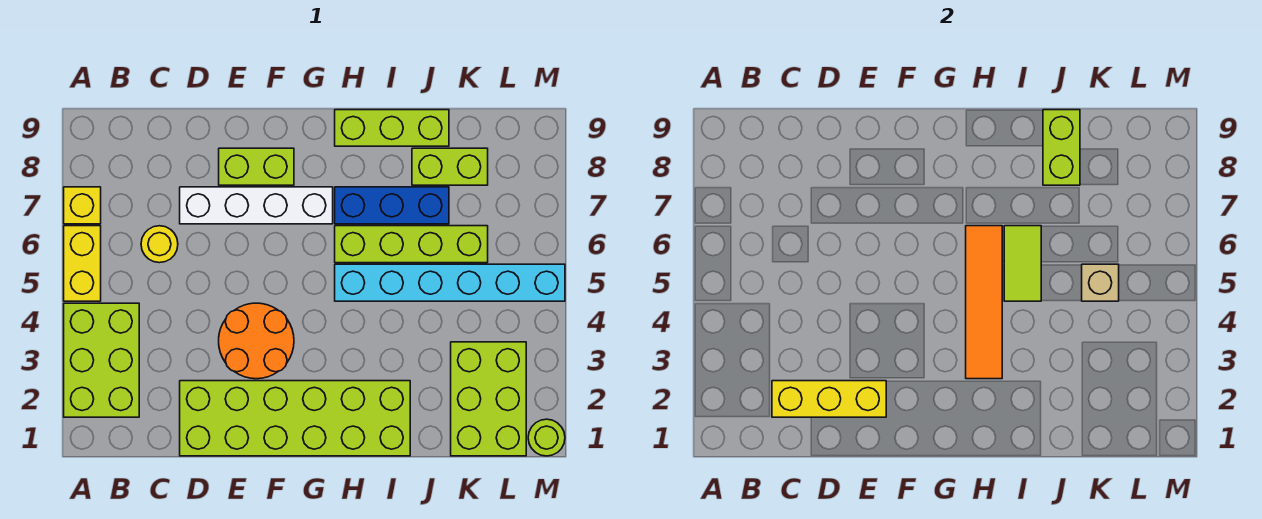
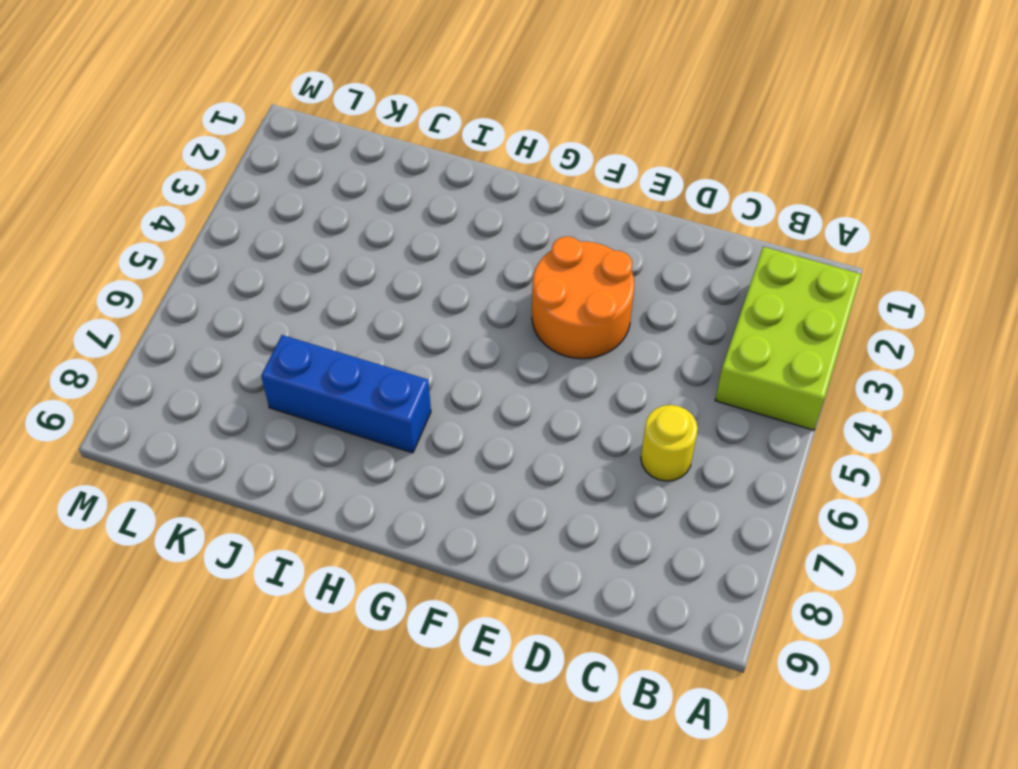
none -> yellow brick A5:A6 level 1
none -> yellow brick A7 level 1
none -> lime brick D1:I2 level 1

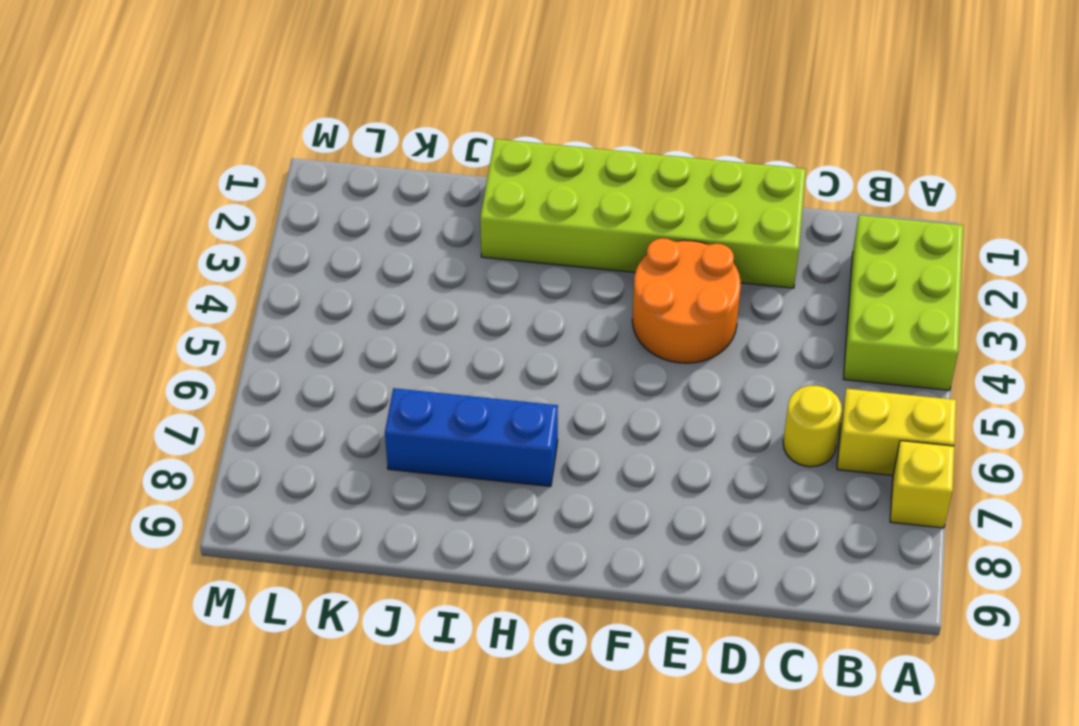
yellow brick A6:B6 level 1 -> yellow brick A5:A6 level 1
none -> white brick D7:G7 level 1
none -> lime brick E8:F8 level 1
none -> cyan brick H5:M5 level 1

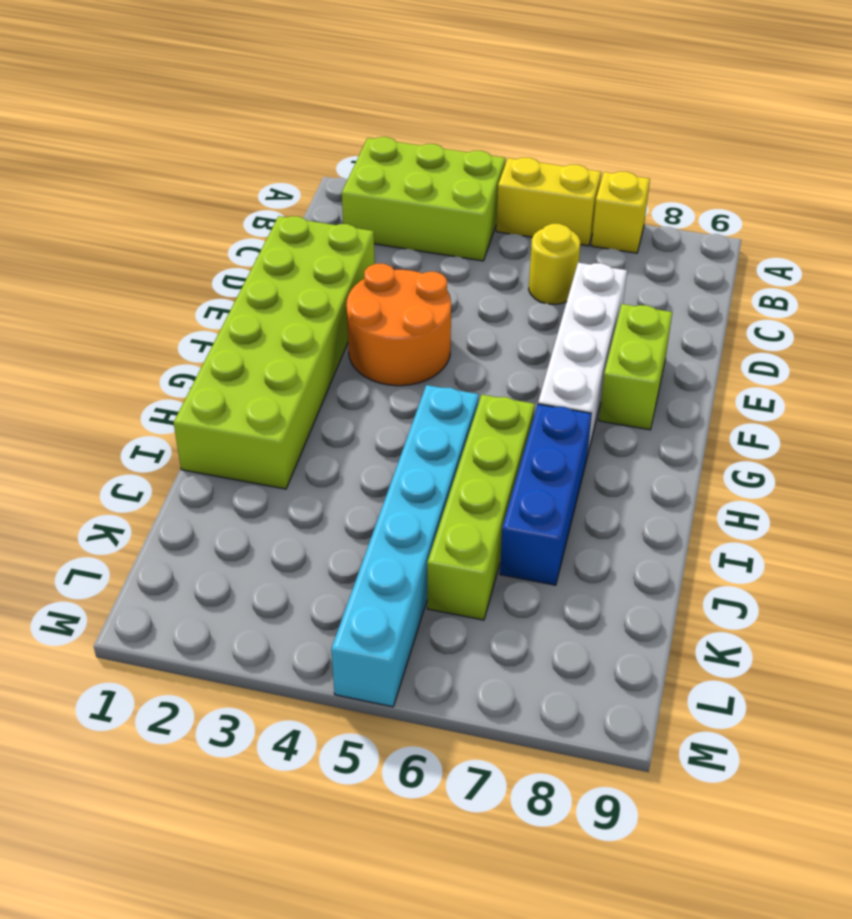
none -> lime brick H9:J9 level 1
none -> lime brick J8:K8 level 1
none -> lime brick K1:L3 level 1

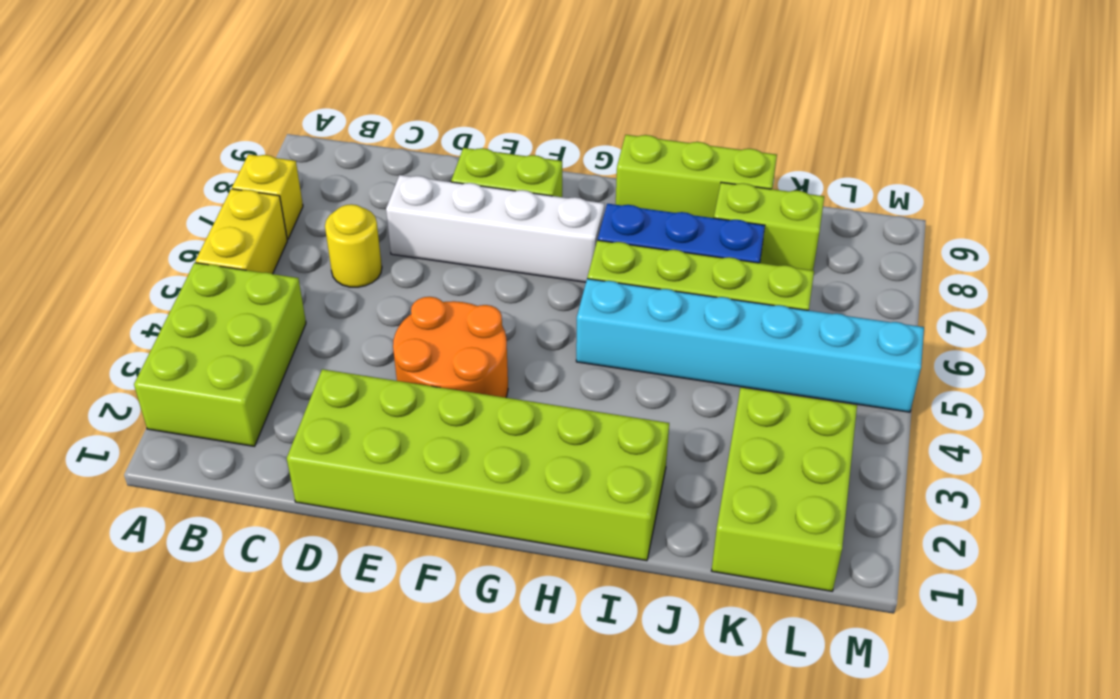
none -> lime round brick M1 level 1
none -> yellow brick C2:E2 level 2
none -> orange tile H3:H6 level 2

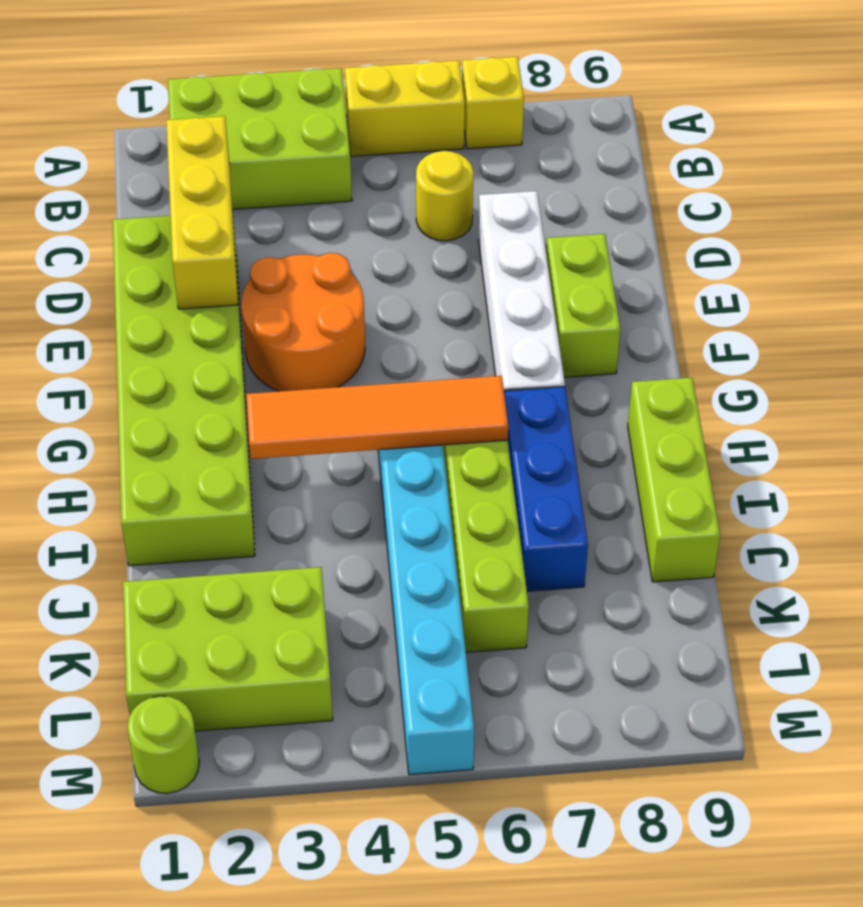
none -> lime brick J8:K8 level 1
none -> lime tile I5:I6 level 2
none -> lime brick J8:J9 level 2

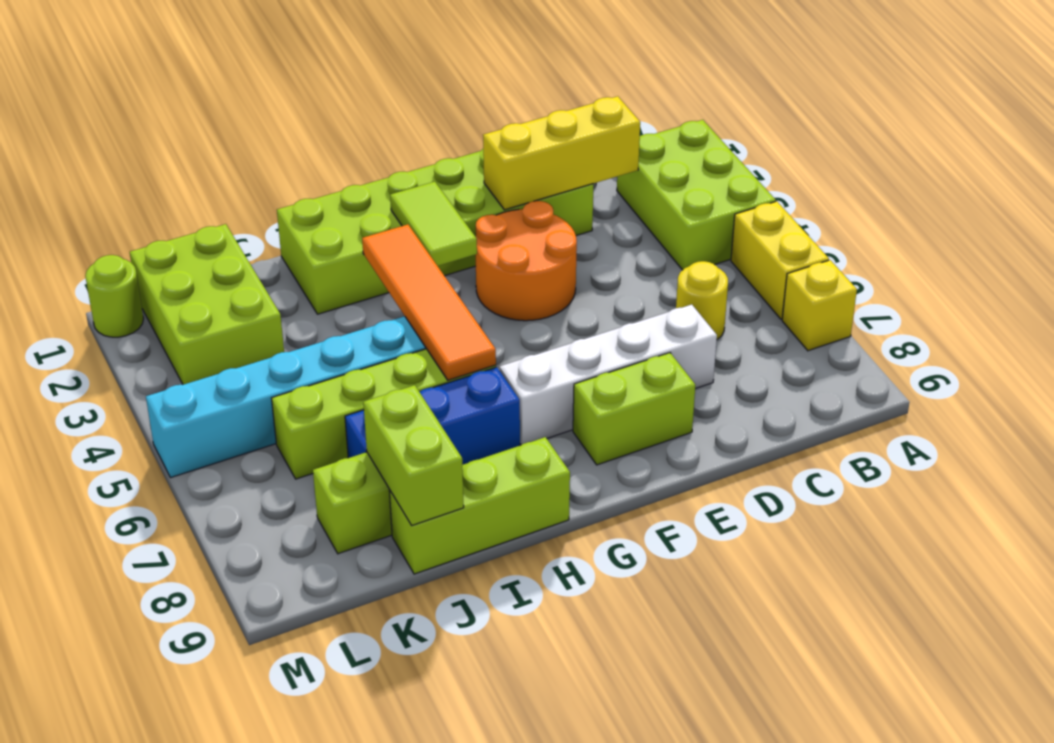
lime tile G2:G3 level 2 -> lime tile I5:I6 level 2
none -> tan brick K5 level 2

